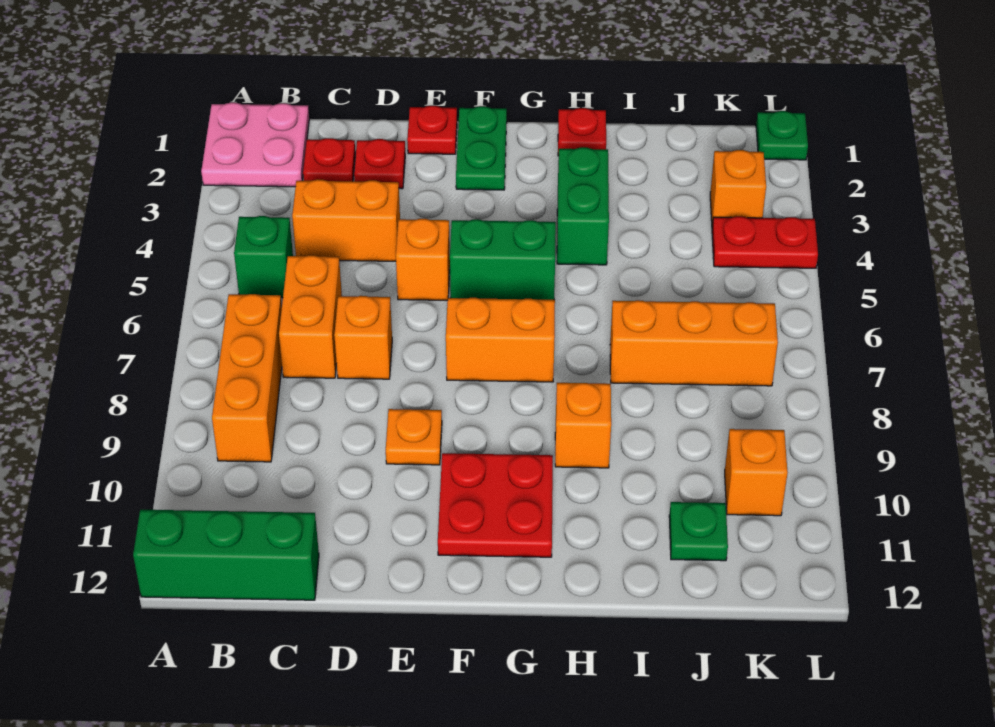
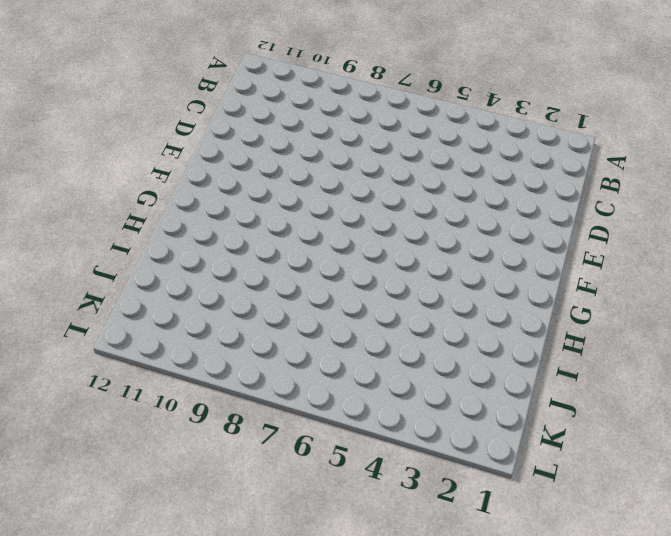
none -> pink plate A1:B2 level 1
none -> green brick A12:C12 level 1
none -> green brick B5 level 1

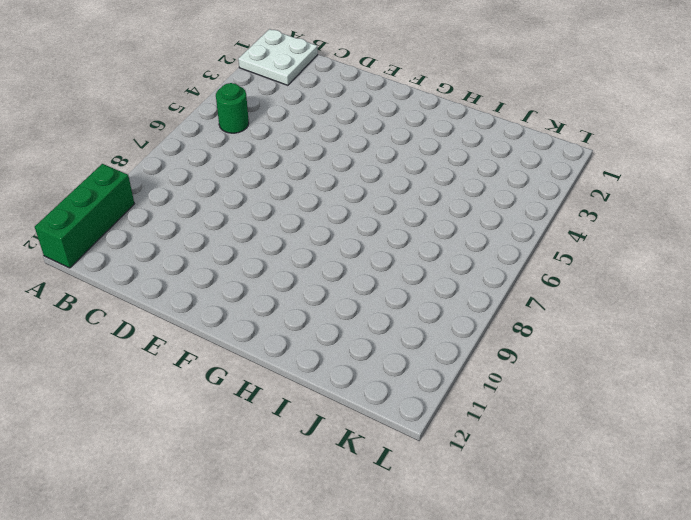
white plate A1:B2 level 1 -> pink plate A1:B2 level 1
green brick A10:A12 level 1 -> green brick A12:C12 level 1
green round brick B5 level 1 -> green brick B5 level 1
none -> orange brick B7:B9 level 1
none -> red plate C2 level 1
none -> orange brick C4:D4 level 1

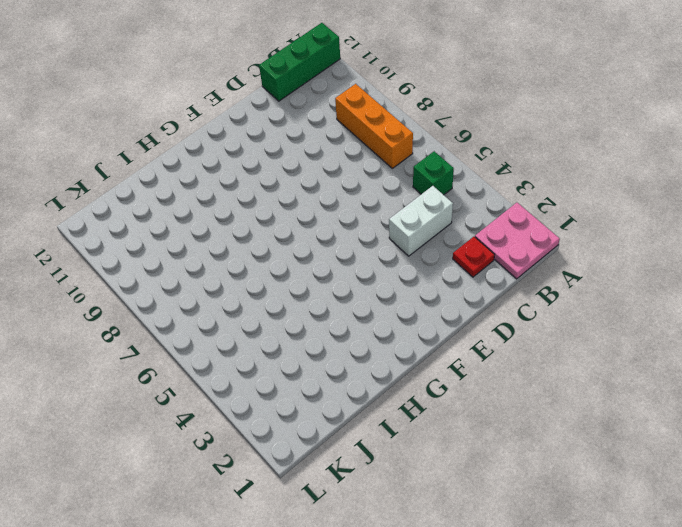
white brick C4:D4 level 1 -> orange brick C4:D4 level 1
none -> orange brick C6:C7 level 1
none -> red plate D2 level 1
none -> orange brick D7 level 1

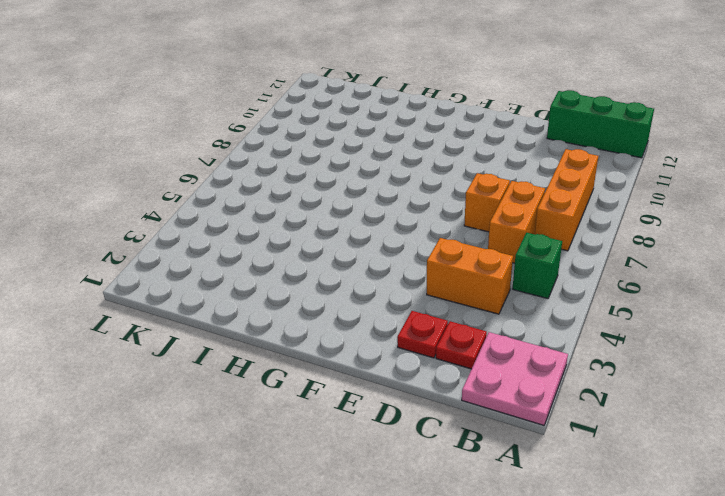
none -> red plate E1 level 1
none -> orange brick E5 level 1
none -> orange plate E9 level 1

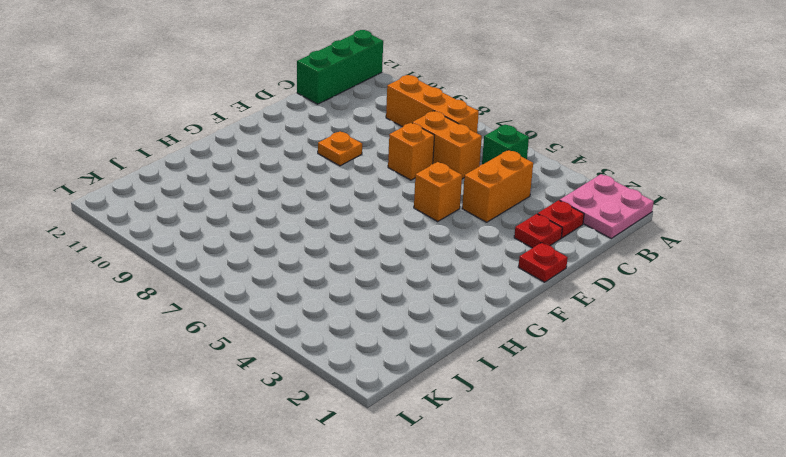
none -> green plate F1:F2 level 1
none -> green brick F5:G5 level 1
none -> orange brick F7:G7 level 1

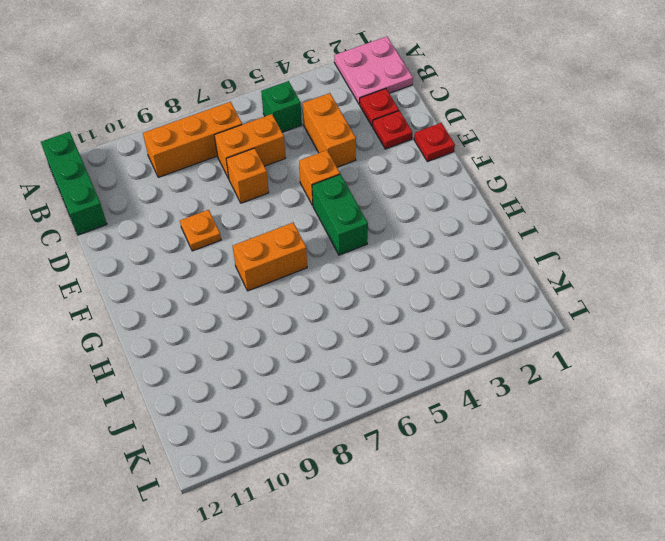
orange brick G7:G8 level 1 -> orange brick F7:G7 level 1
none -> green plate F1:F2 level 1
none -> red plate F10:G11 level 1
none -> red plate H1 level 1

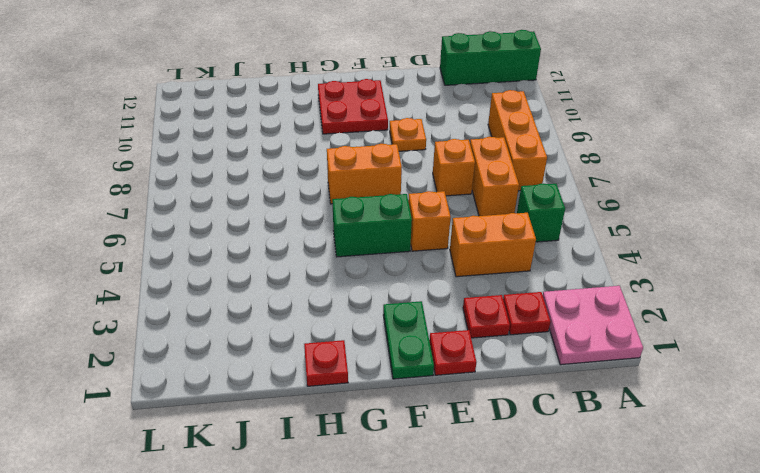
none -> green brick H3:H4 level 1
none -> orange brick H9 level 1
none -> orange brick I7:K7 level 1

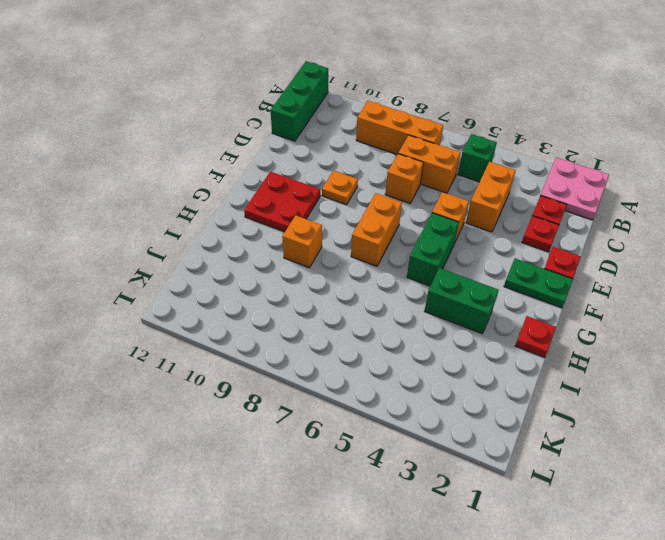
none -> orange brick I7:K7 level 1
none -> green plate J11 level 1
none -> orange brick K3 level 1

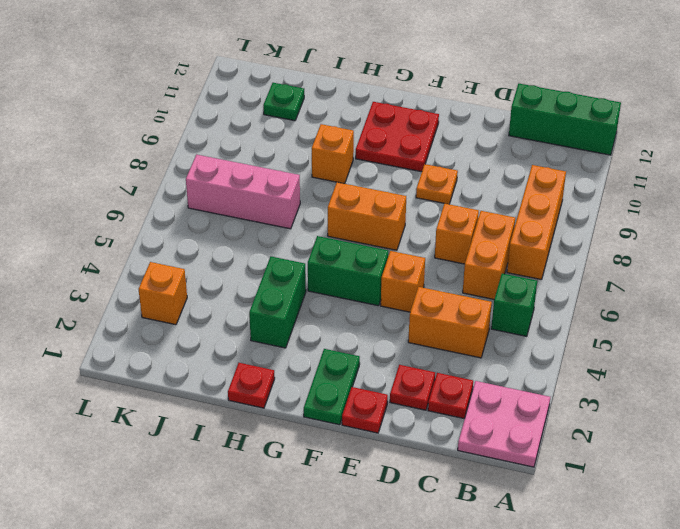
pink brick I7:K7 level 1 -> orange brick I7:K7 level 1
none -> red plate K4:L4 level 1
none -> orange brick K10 level 1
none -> green plate L1 level 1

